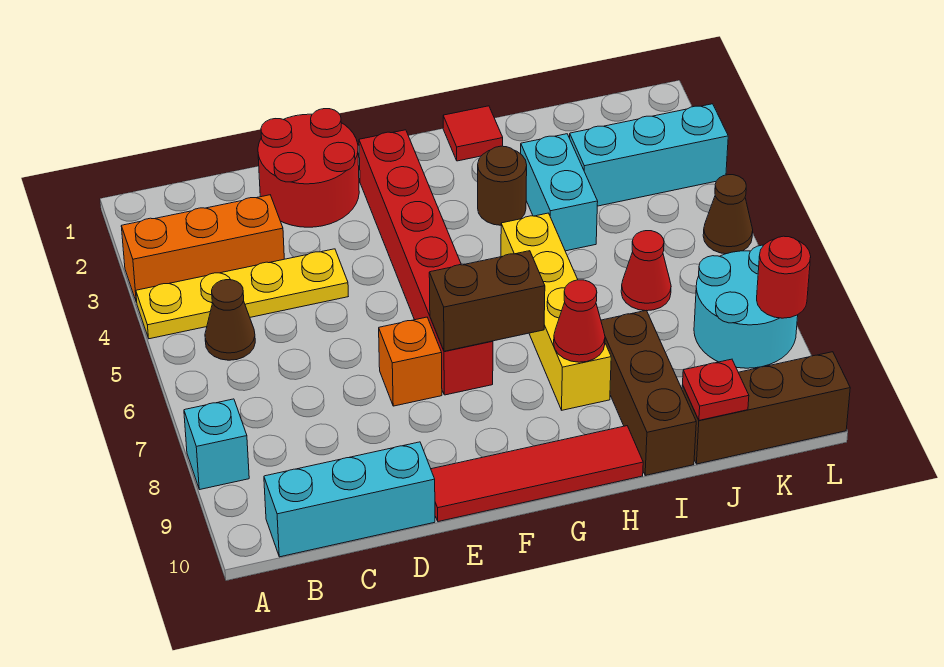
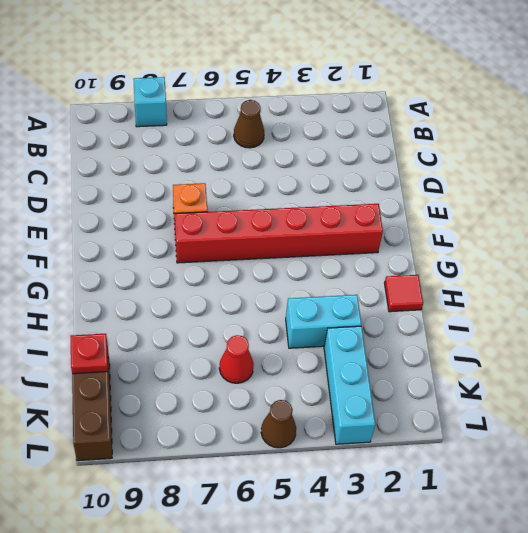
none -> orange brick A3:C3 level 1
none -> yellow plate A4:D4 level 1
none -> cyan brick B10:D10 level 1

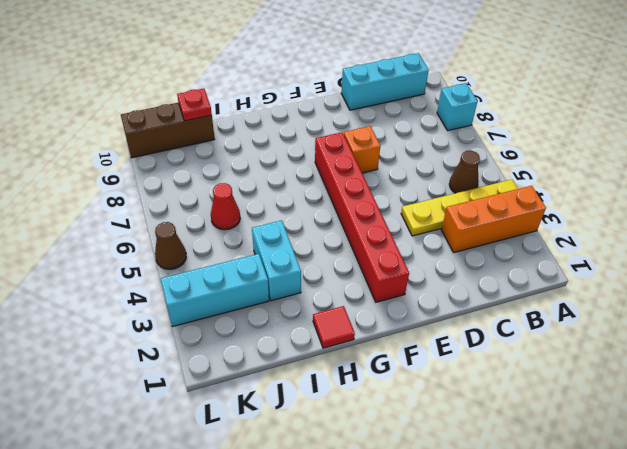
none -> red round brick D1:E2 level 1
none -> red tile E10:H10 level 1
none -> brown round brick H3 level 1

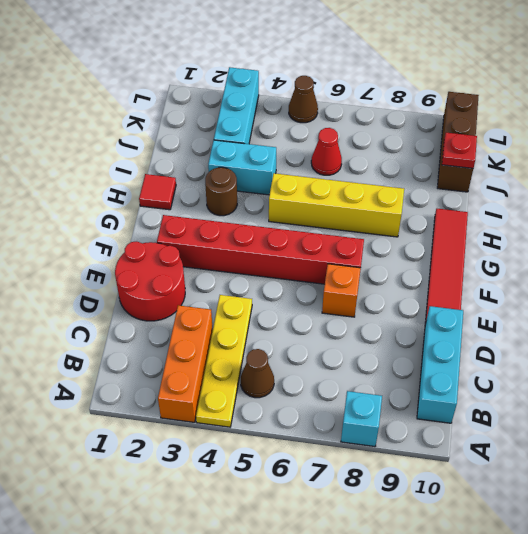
none -> brown brick I8:I10 level 1
none -> cyan round brick K7:L8 level 1
none -> brown brick F7:G7 level 2

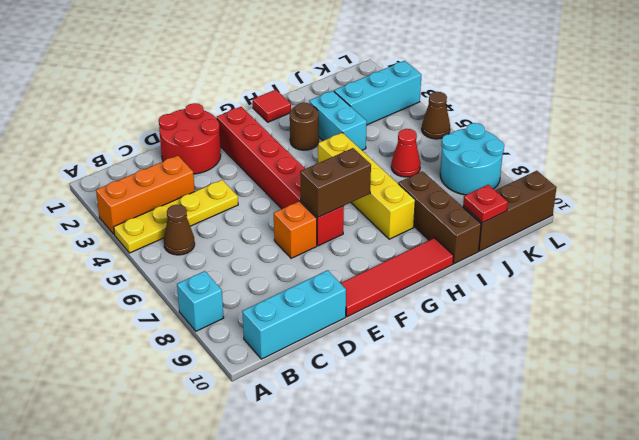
none -> red cone H8 level 2
none -> red round brick L8 level 2

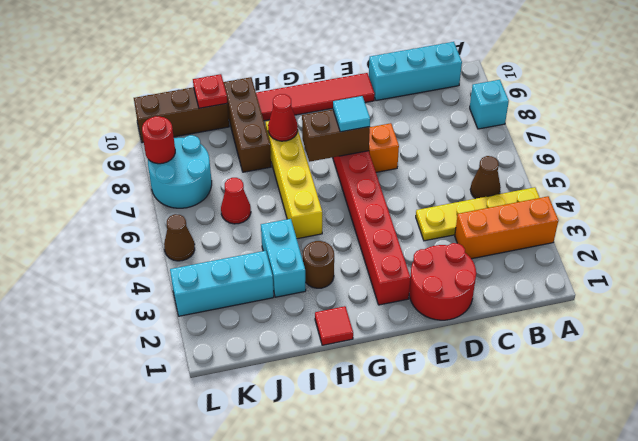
cyan tile F7 level 3 -> none

